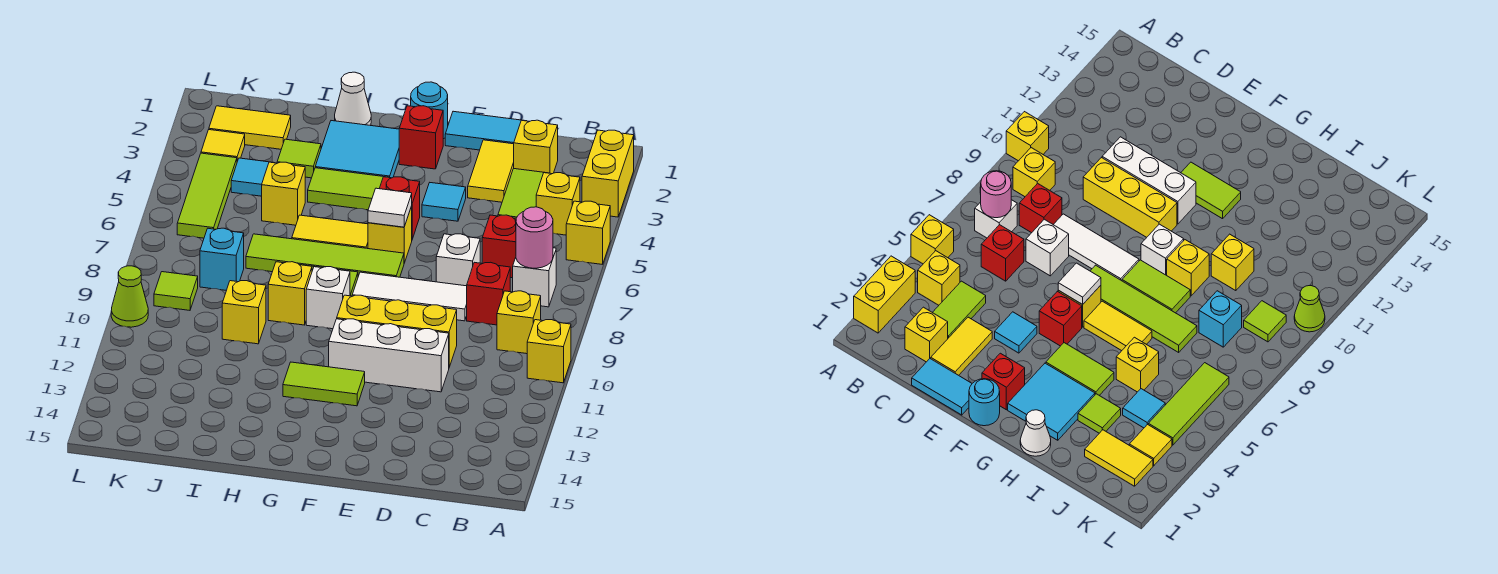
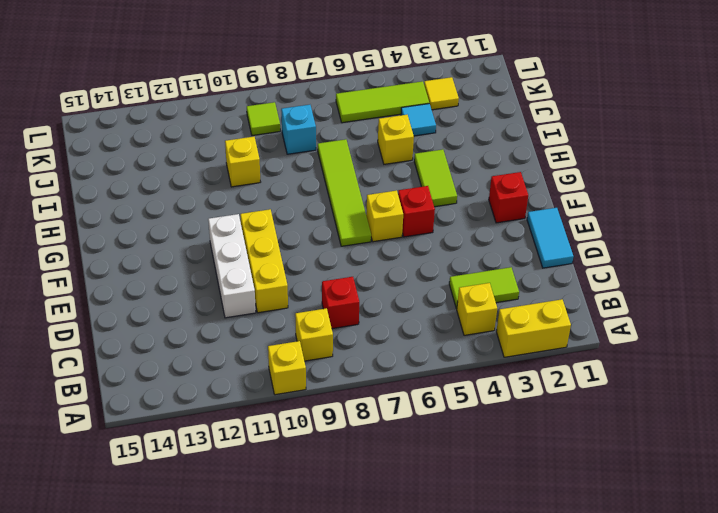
none -> yellow brick A5 level 1
none -> white brick B7 level 1
none -> yellow brick C2 level 1
none -> red brick C6 level 1

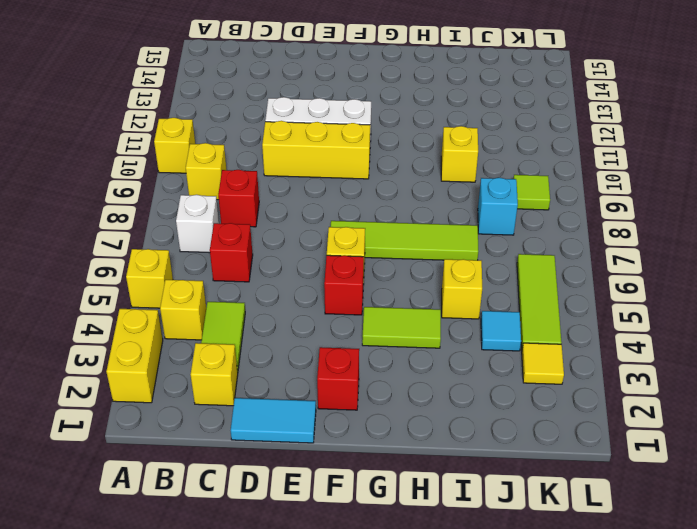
none -> yellow tile D2:D3 level 1
none -> white brick D7 level 1
none -> white tile D8:F8 level 1
none -> cyan tile E4 level 1

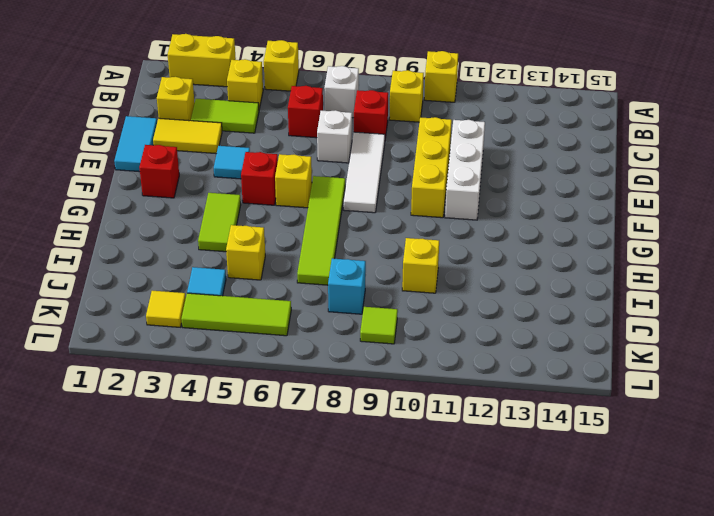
none -> cyan round brick F1 level 1
none -> lime tile F12:G12 level 1
none -> cyan tile G2:H3 level 1
none -> yellow tile G6:H6 level 1

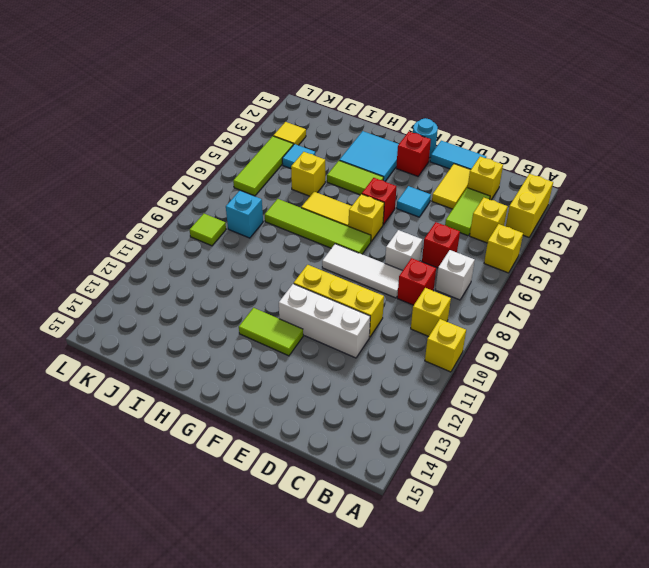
none -> lime tile G8:H8 level 1
none -> white brick G9 level 1
none -> white cone H1 level 1
none -> yellow brick H9 level 1

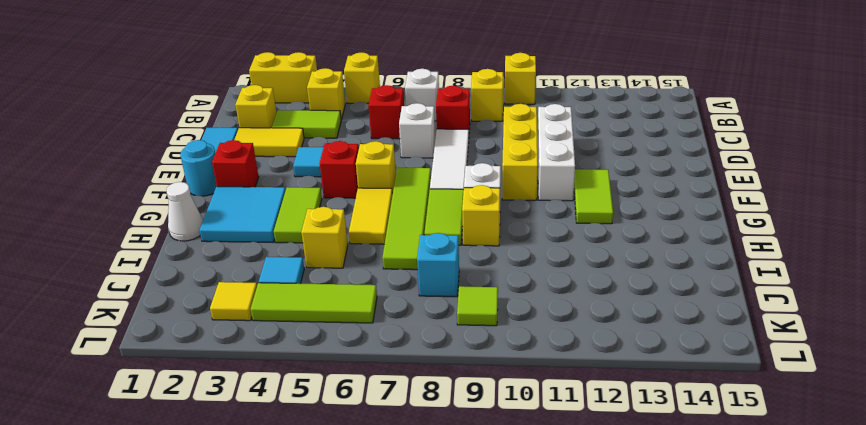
none -> lime tile I3 level 1
none -> yellow brick I10 level 1
none -> yellow tile J2:K2 level 1
none -> lime cone L10 level 1

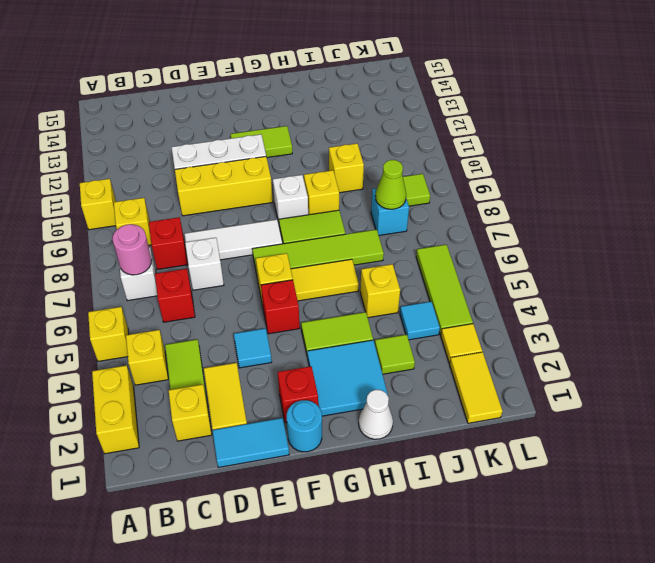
lime cone J8 level 2 -> lime cone L10 level 1
yellow tile K1:K2 level 1 -> yellow tile J2:K2 level 1
none -> white tile F6 level 2

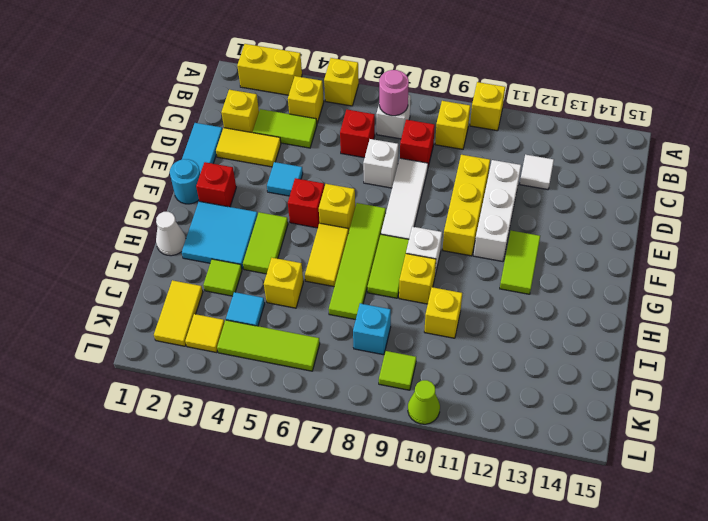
white tile C12 level 1 -> white tile F6 level 2

